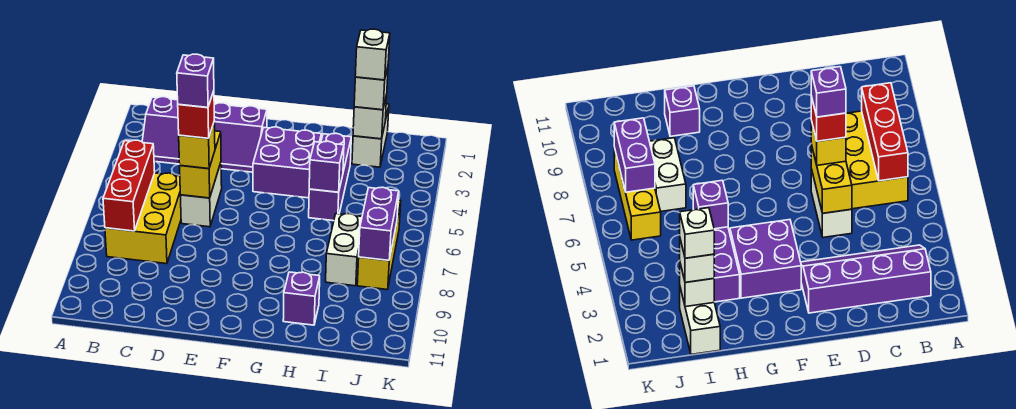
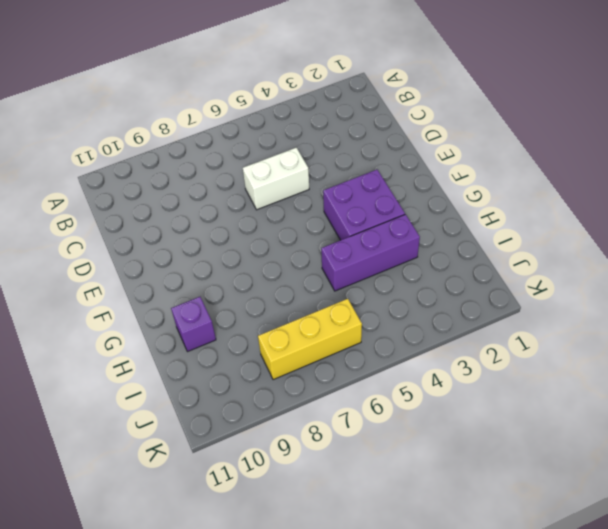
none -> purple slope B2:E3 level 1 top 2
none -> yellow brick B6:C8 level 1
none -> white brick I1:I2 level 1

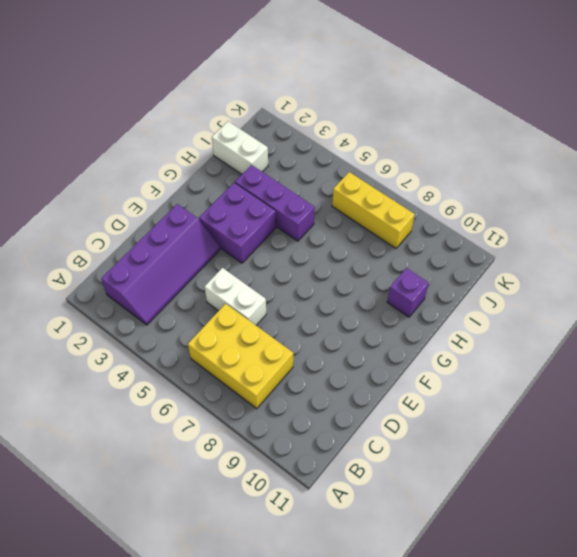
none -> white brick I7:I8 level 1
none -> red brick B6:B8 level 2
none -> yellow brick D5:D6 level 2

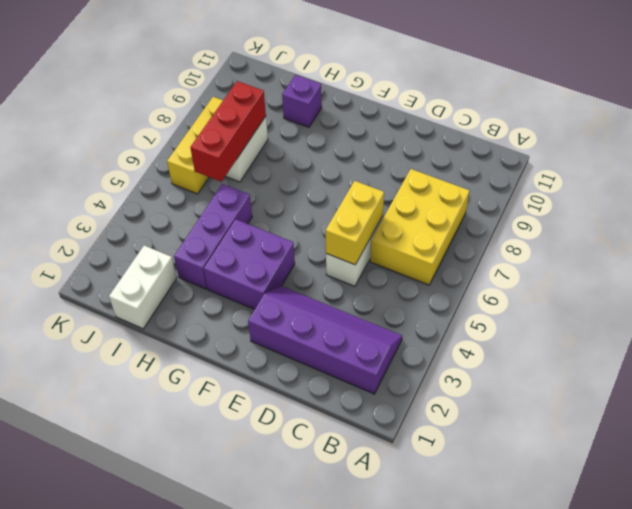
red brick I6:I8 level 2 -> red brick B6:B8 level 2
none -> purple brick H5 level 2
none -> white brick I2 level 2
none -> purple brick J7:J8 level 2

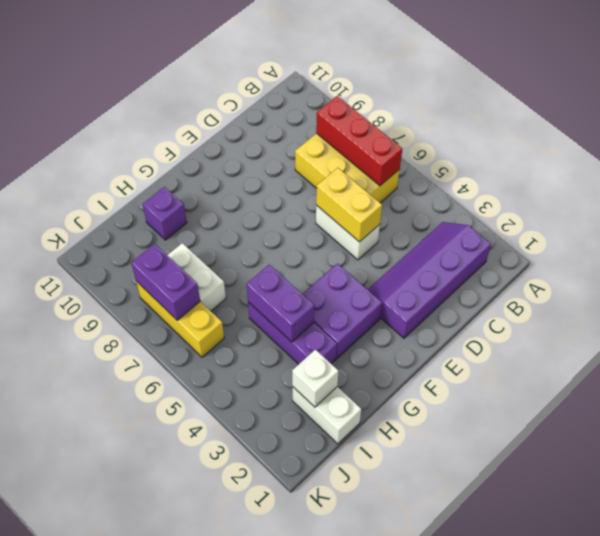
purple brick H4:H5 level 2 -> purple brick H5 level 2
none -> yellow brick D6 level 3
none -> white brick I2 level 3
none -> red brick D6 level 4

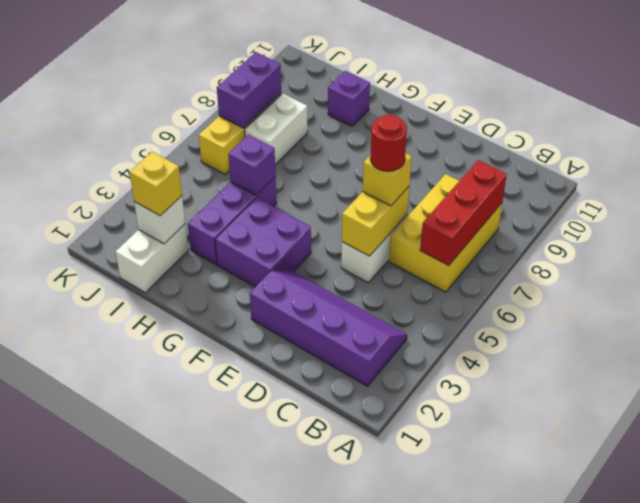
red round brick D6 level 4 -> red brick D6 level 4
yellow brick I2 level 3 -> white brick I2 level 3
none -> white brick I2 level 4
none -> purple brick D6 level 5

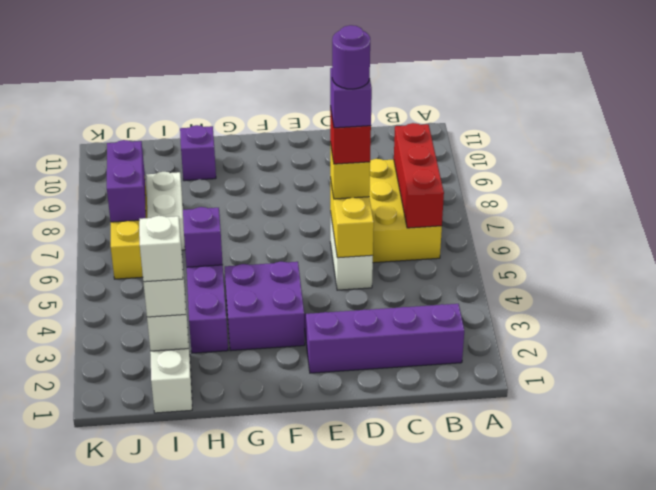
purple round brick D6 level 6 -> none

